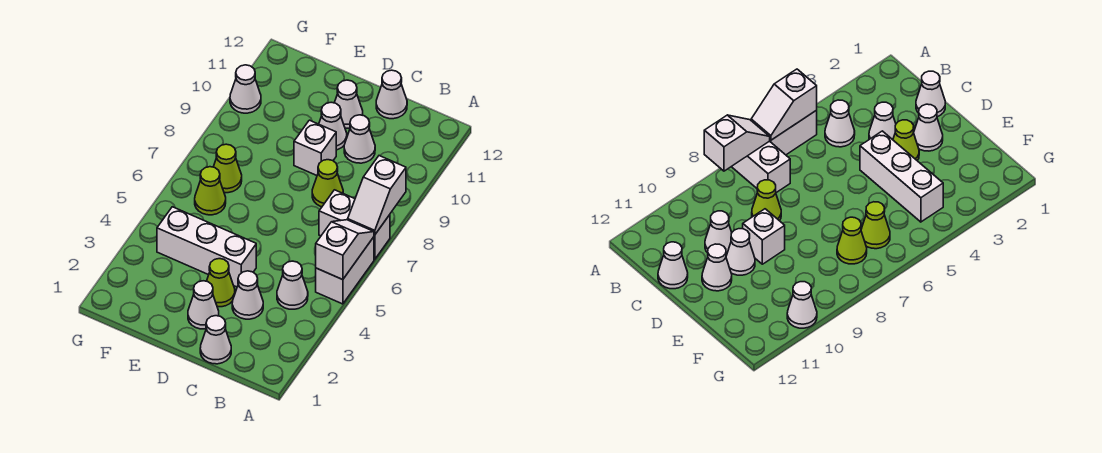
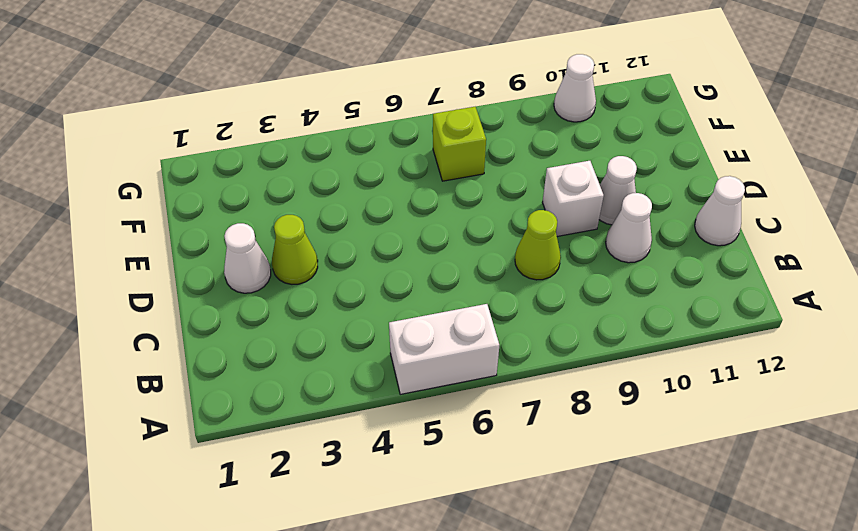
lime brick F7 level 1 -> lime cone F7 level 1
none -> white brick A7:B7 level 1
none -> white cone B4 level 1
none -> white cone C1 level 1

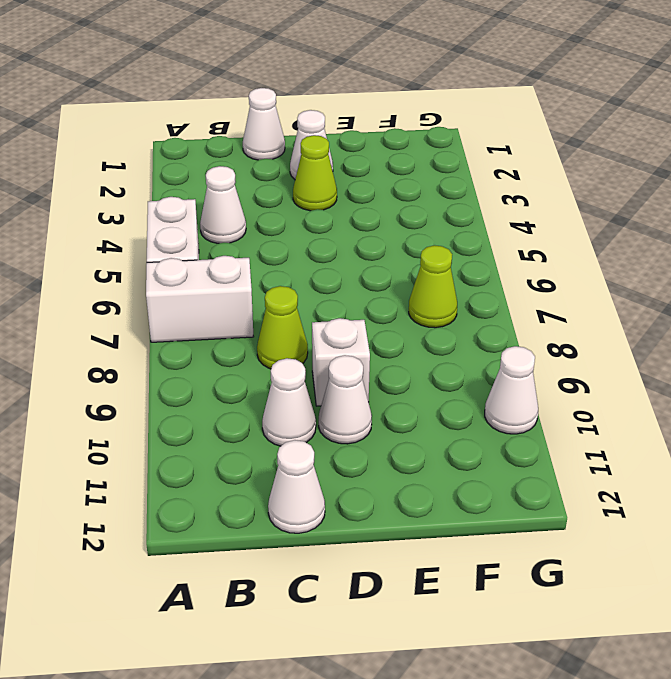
none -> white cone C3 level 1
none -> white brick D4:F4 level 1
none -> white cone D11 level 1

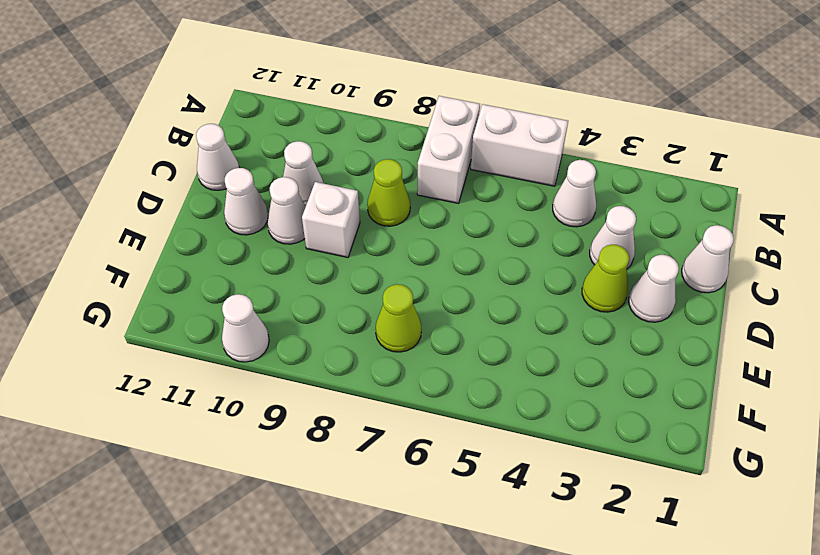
none -> white brick D4:F4 level 1
none -> lime cone F6 level 1
none -> white slope A5:A6 level 2 top 5

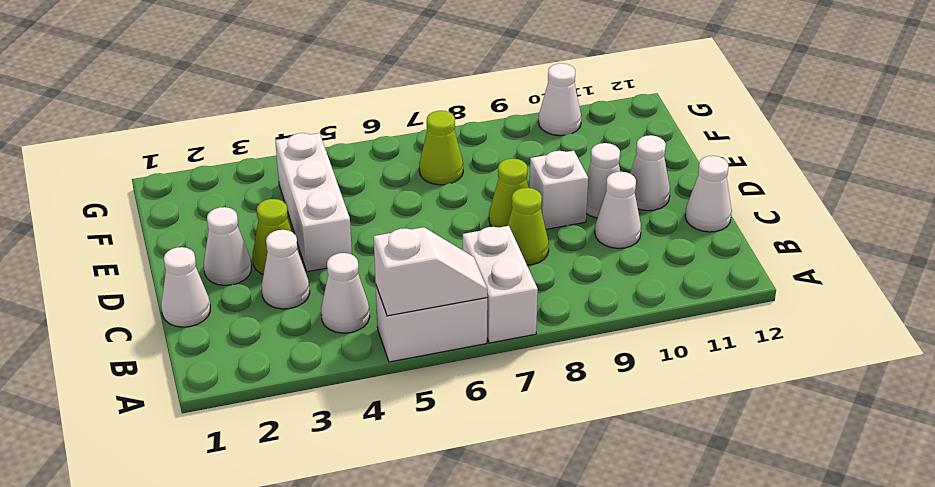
lime cone D8 level 1 -> lime cone F6 level 1
none -> white slope A7:A8 level 2 top 8

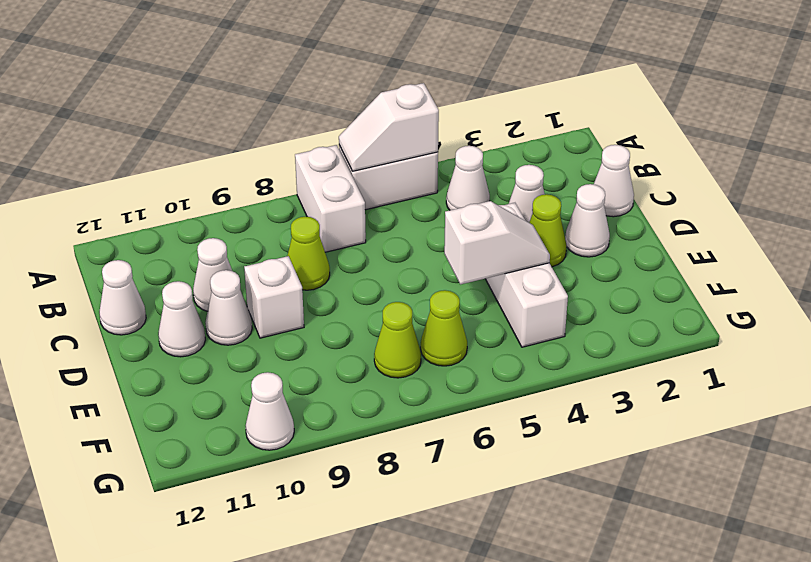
white slope E4:E5 level 2 top 5 -> white slope A7:A8 level 2 top 8

